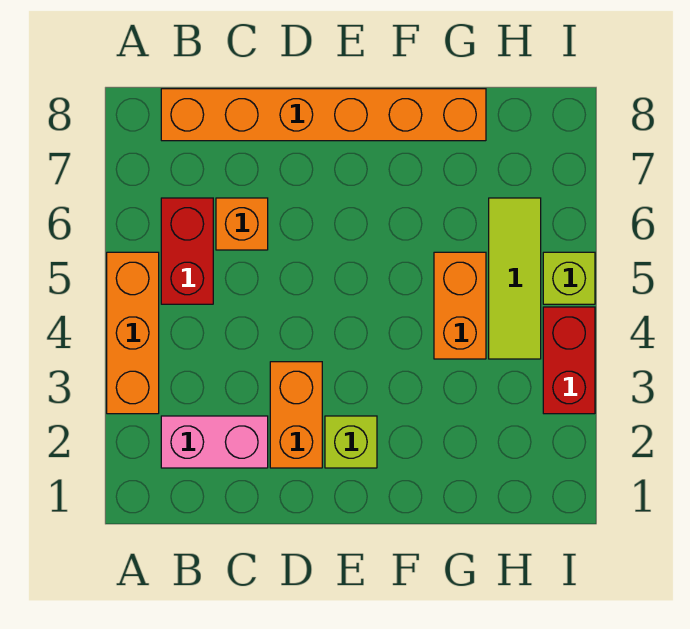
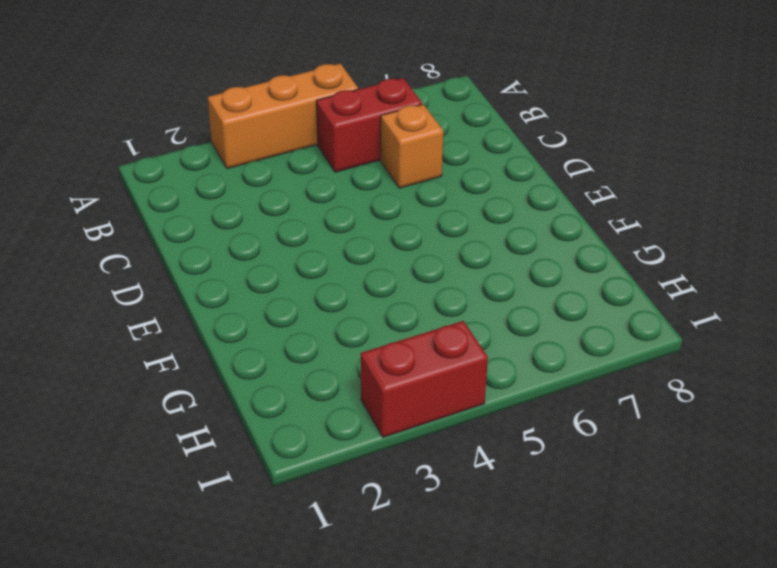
none -> pink brick B2:C2 level 1
none -> orange brick B8:G8 level 1

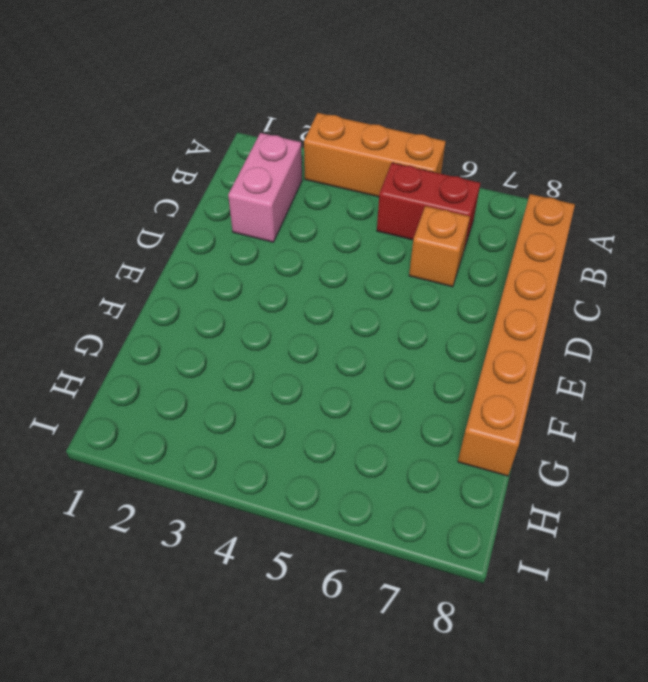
none -> orange brick D2:D3 level 1
none -> lime brick E2 level 1

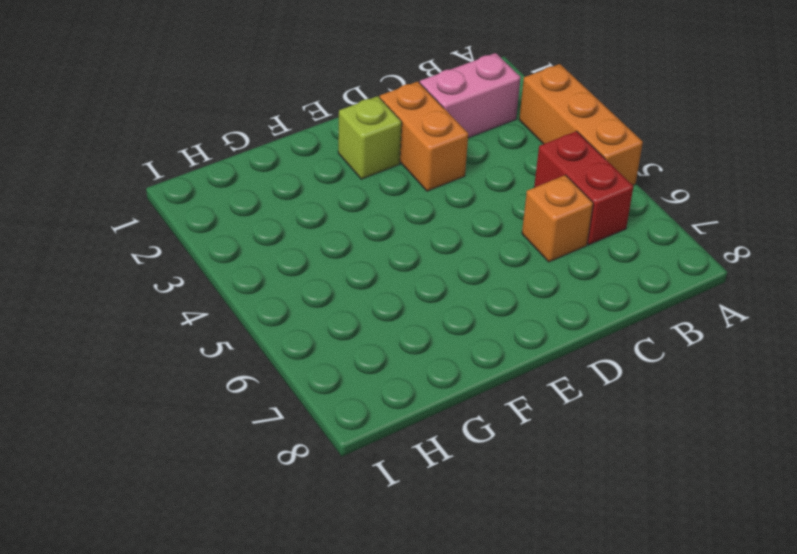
none -> orange brick B8:G8 level 1
none -> orange brick G4:G5 level 1

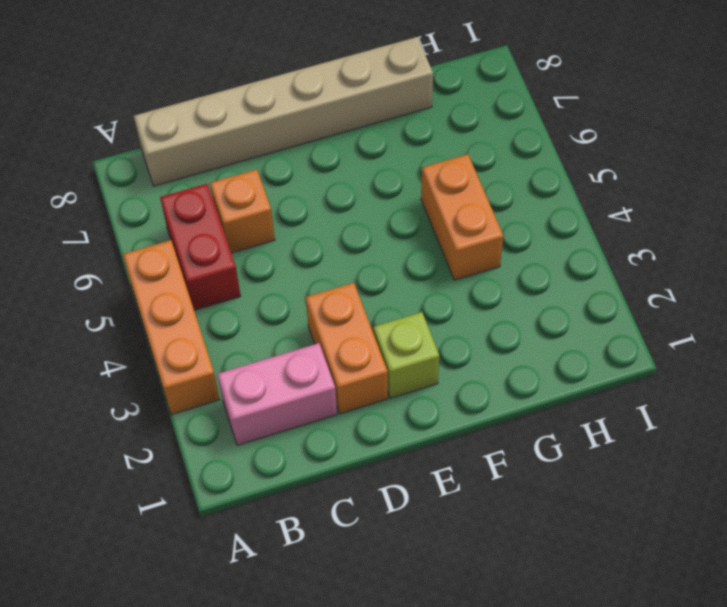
tan brick B8:G8 level 1 -> orange brick B8:G8 level 1
none -> lime tile H4:H6 level 1
none -> red brick I3:I4 level 1

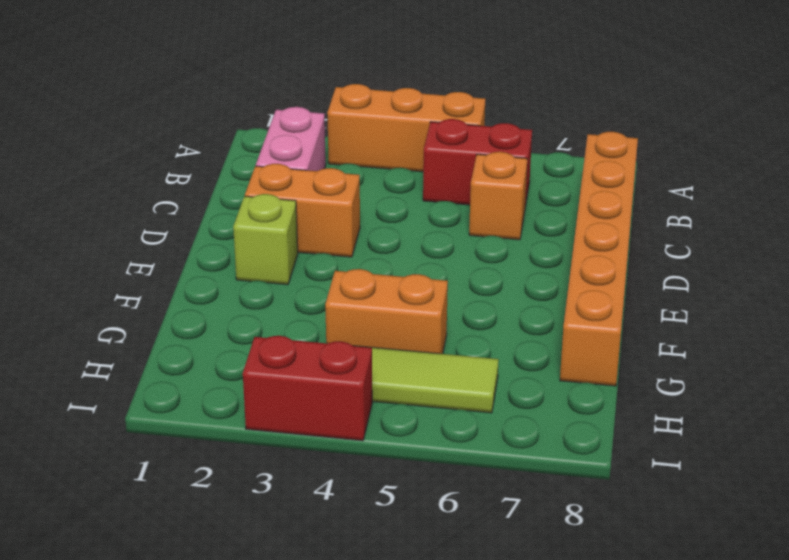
none -> lime brick I5 level 1

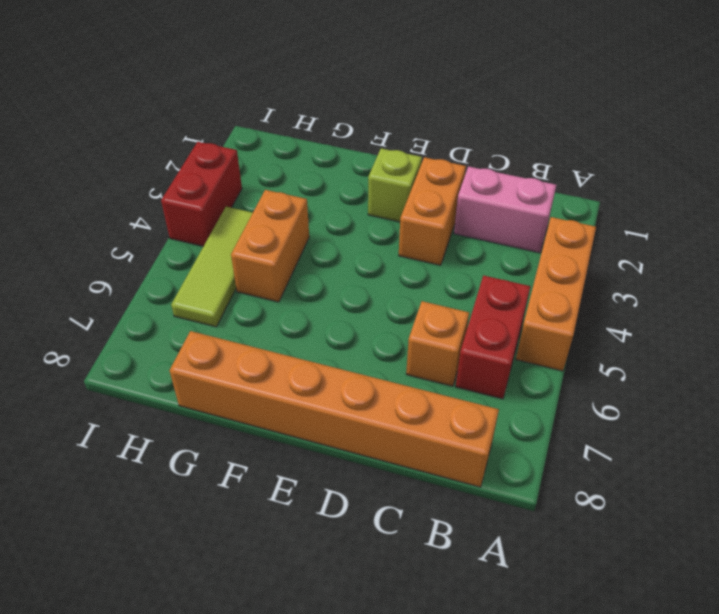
none -> lime brick I5 level 1

